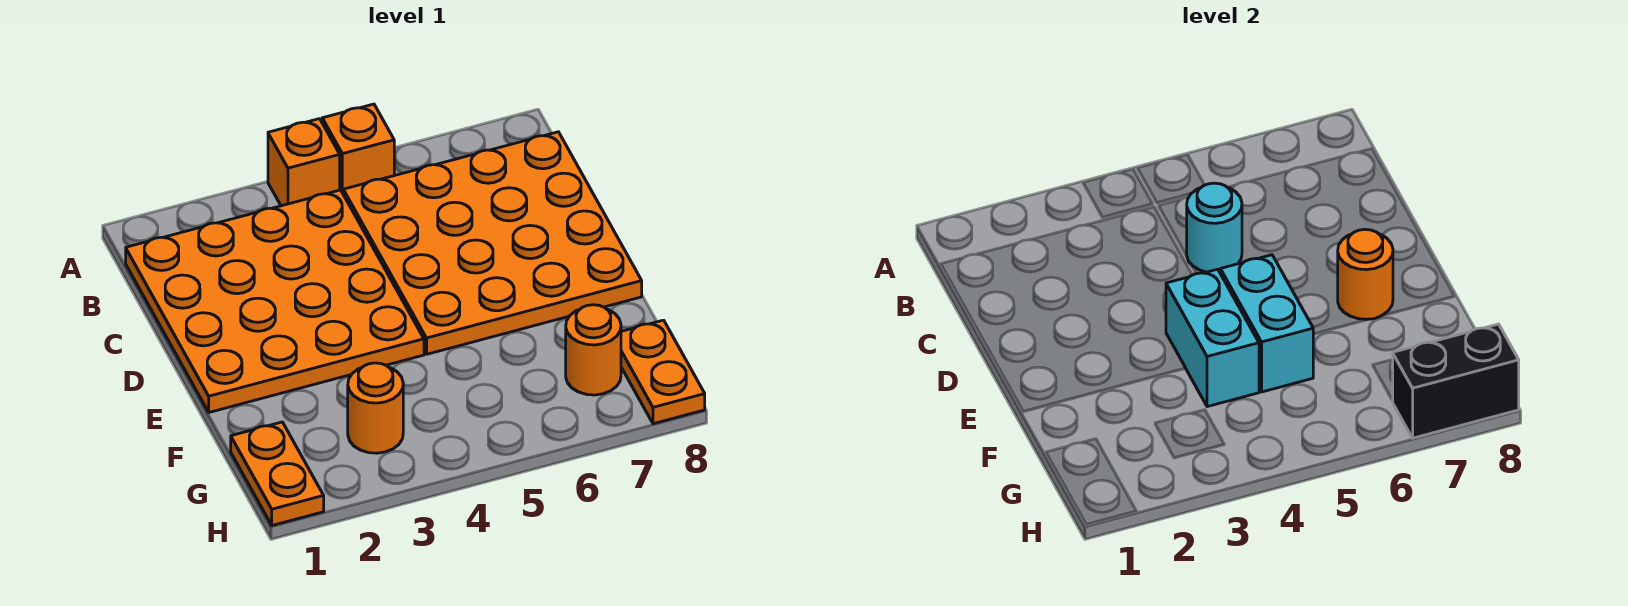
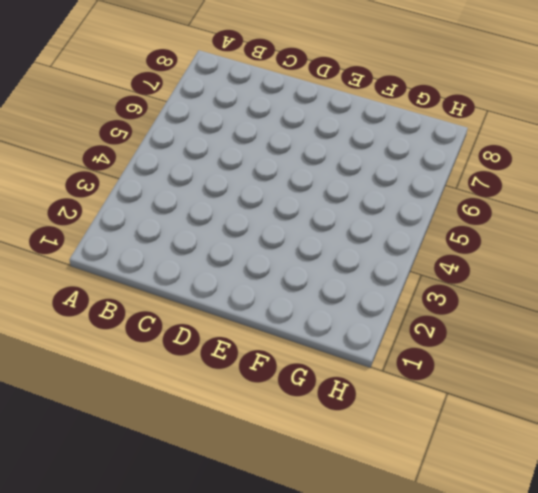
none -> orange brick A4 level 1
none -> orange brick A5 level 1
none -> orange plate B1:E4 level 1

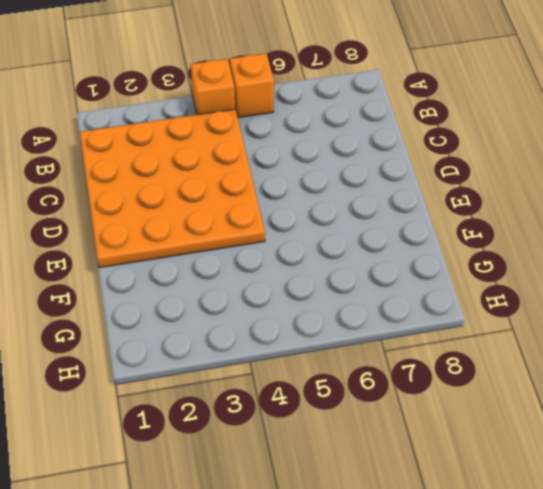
none -> orange plate B5:E8 level 1
none -> orange plate G1:H1 level 1
none -> orange round brick G3 level 1

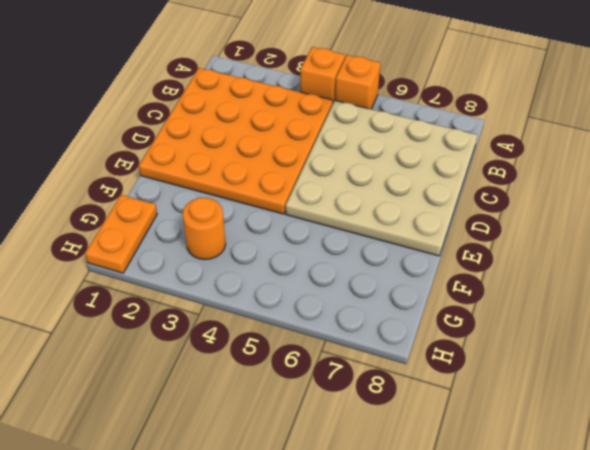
tan plate B5:E8 level 1 -> orange plate B5:E8 level 1
none -> orange round brick G7 level 1
none -> orange plate G8:H8 level 1
none -> cyan round brick C5 level 2

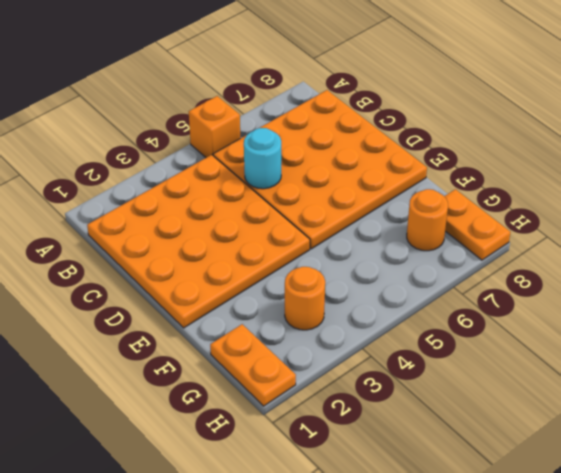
none -> orange brick A4 level 1
none -> cyan brick E4:F4 level 2
none -> cyan brick E5:F5 level 2

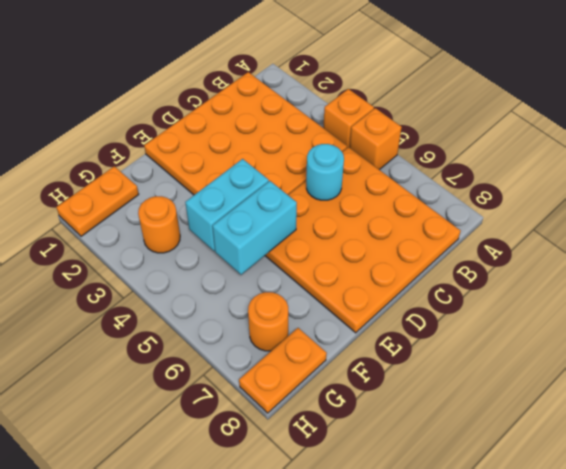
none -> orange round brick E7 level 2
none -> black brick H7:H8 level 2

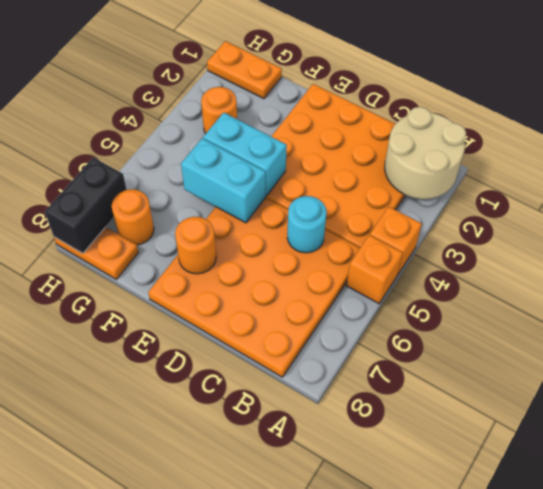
tan round brick A1:B2 level 2 -> none

